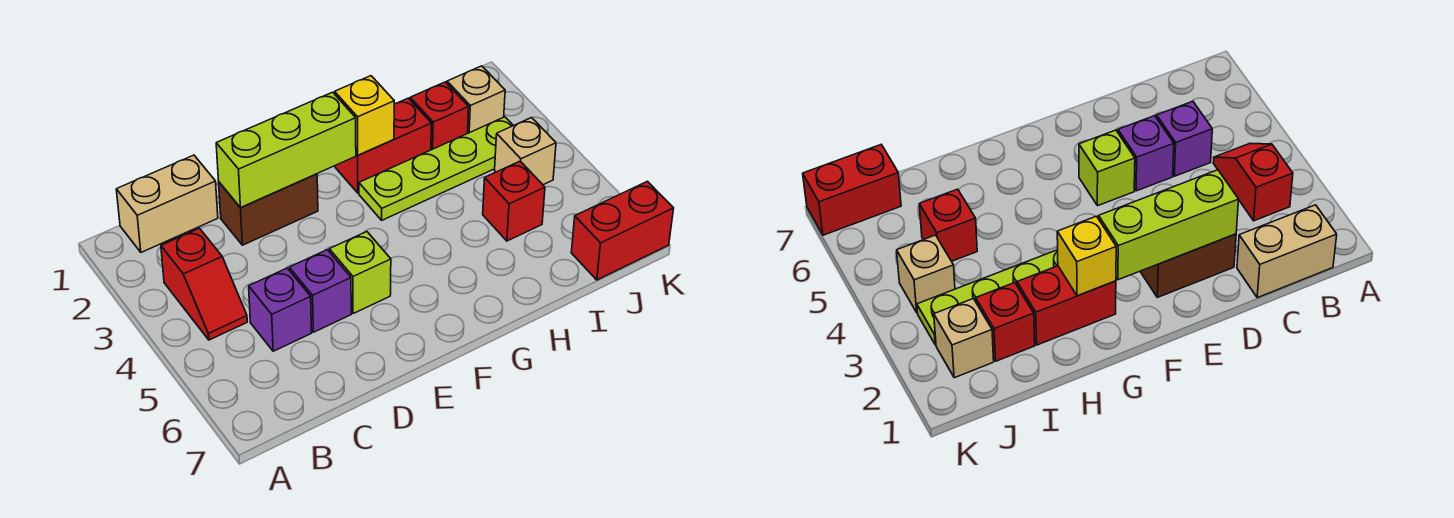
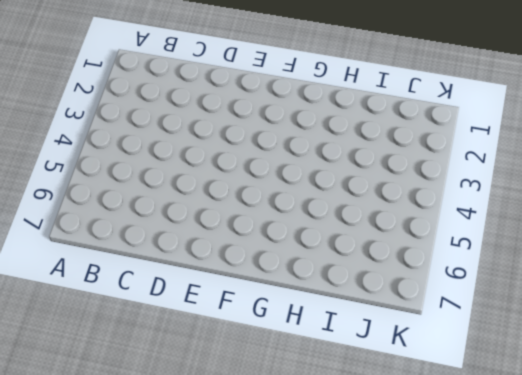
none -> tan brick B1:C1 level 1
none -> red slope B3:B4 level 1 top 3
none -> purple brick C5 level 1

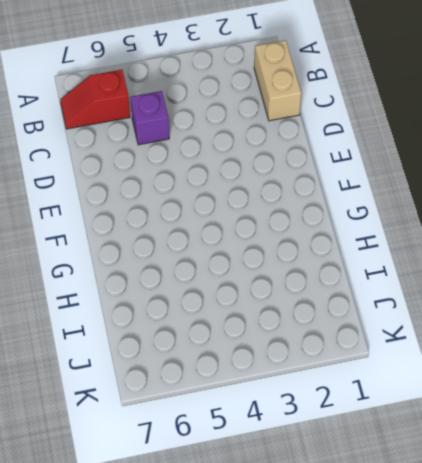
red slope B6:B7 level 1 top 6 -> red slope B3:B4 level 1 top 3
none -> brown brick D2:E2 level 1
none -> purple brick D5 level 1
none -> lime brick E5 level 1

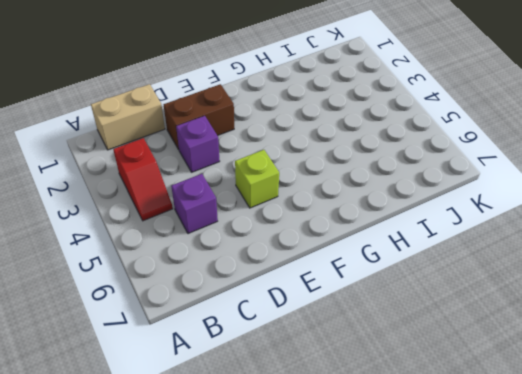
purple brick D3 level 1 -> purple brick D5 level 1
none -> red brick G2:H2 level 1
none -> lime plate G3:J3 level 1
none -> red brick I2 level 1

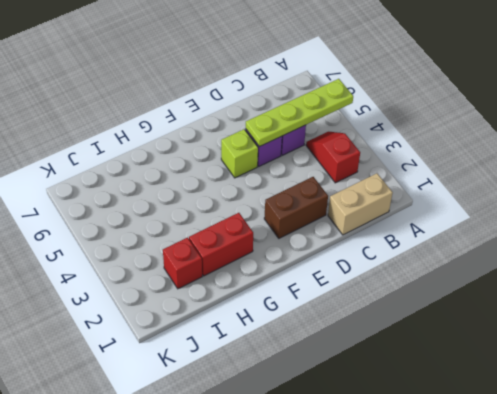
lime plate A5:D5 level 2 -> lime plate G3:J3 level 1
none -> red brick I5 level 1
none -> tan brick J2 level 1
none -> tan brick J4 level 1

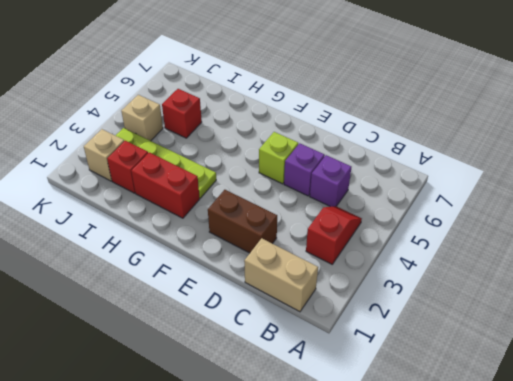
none -> red brick J7:K7 level 1
none -> lime brick D2:F2 level 2
none -> yellow brick G2 level 2

